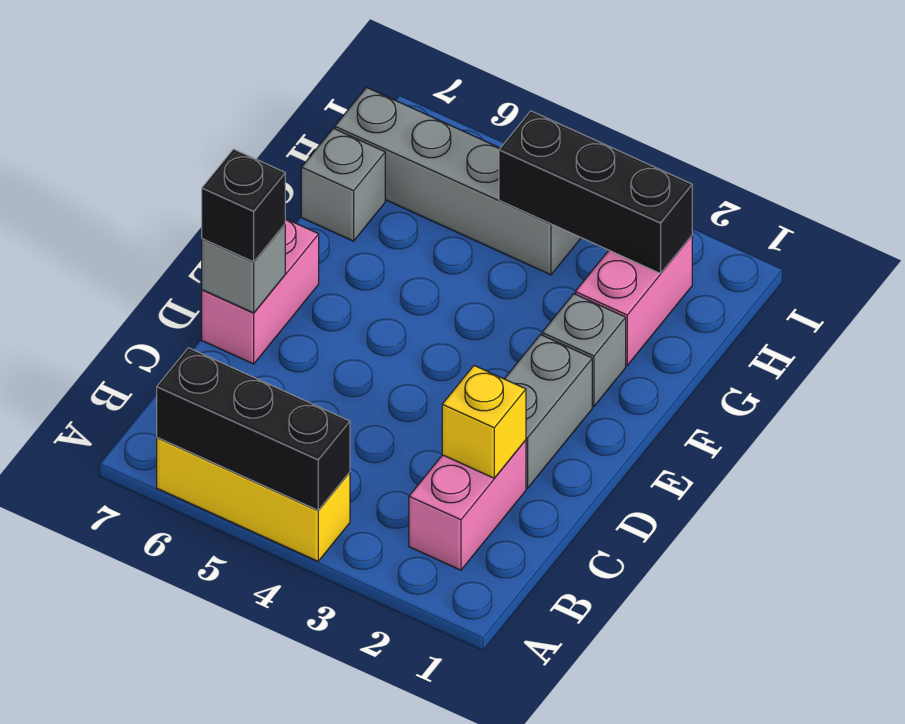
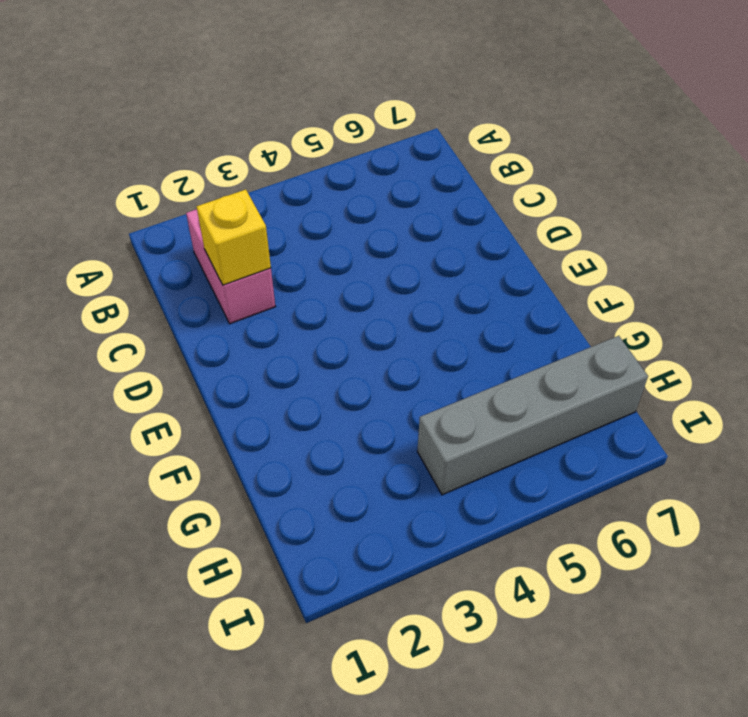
none -> yellow brick A4:A6 level 1
none -> grey brick D2:E2 level 1
none -> pink brick D7:E7 level 1

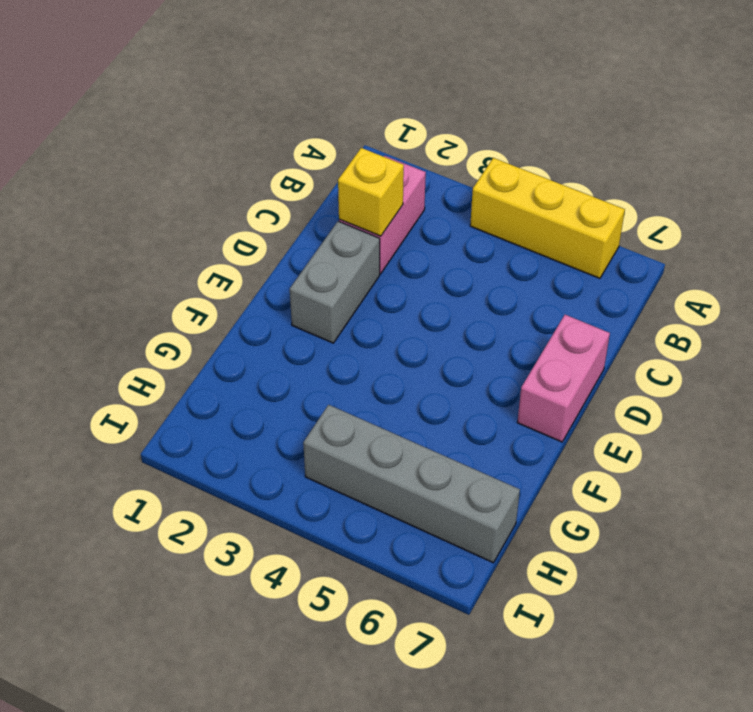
none -> grey brick F2 level 1
none -> pink brick G2:H2 level 1
none -> grey brick G7 level 1

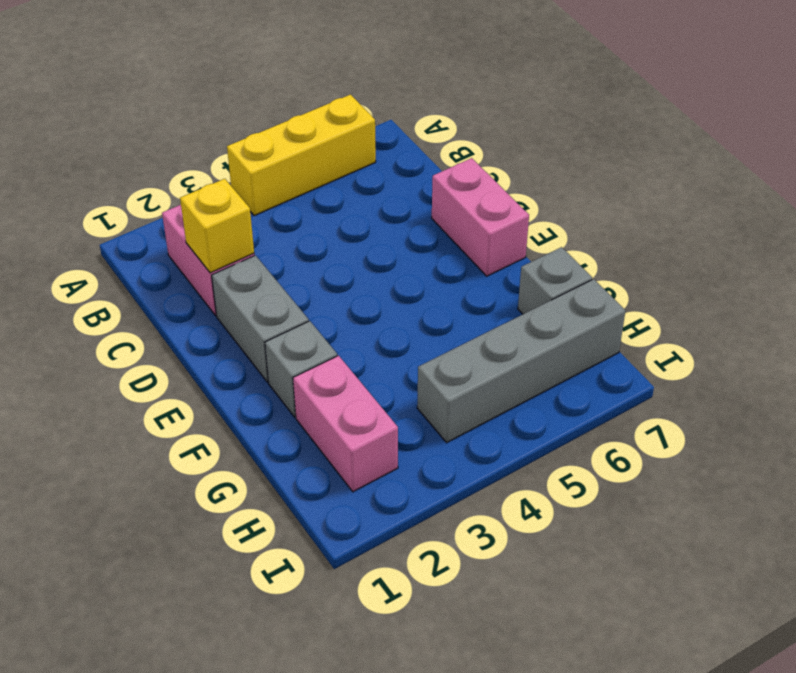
none -> black brick A4:A6 level 2
none -> grey brick D7 level 2
none -> black brick H2:H4 level 2

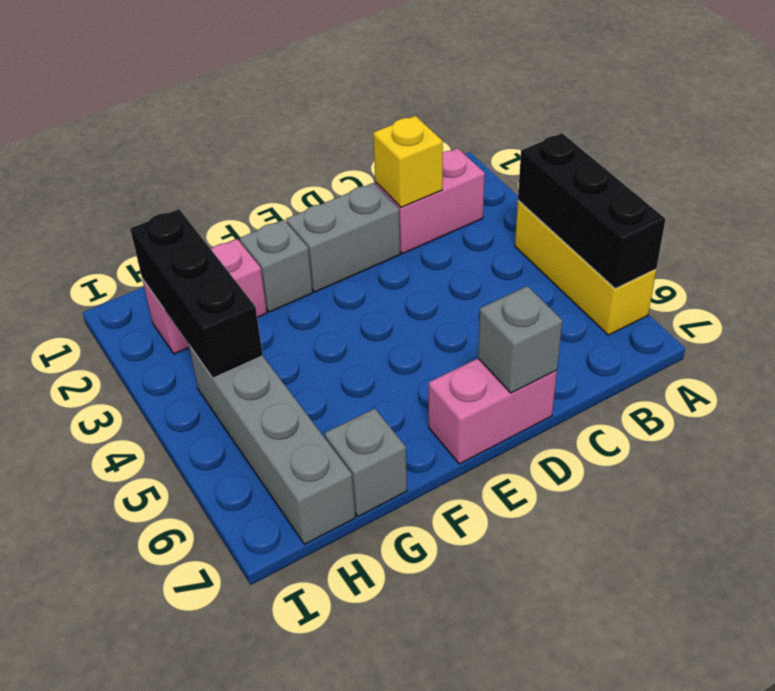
none -> black brick D7 level 3

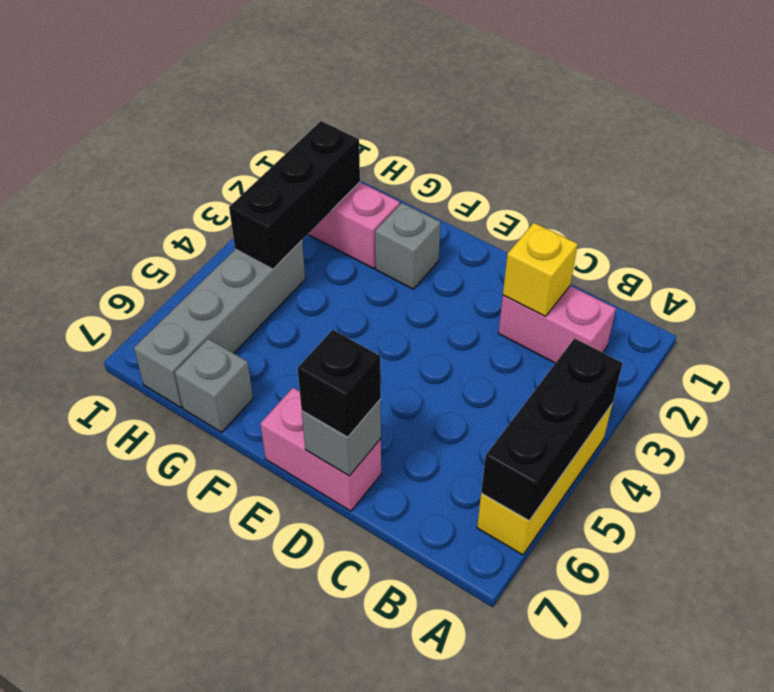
none -> grey brick D2:E2 level 1

